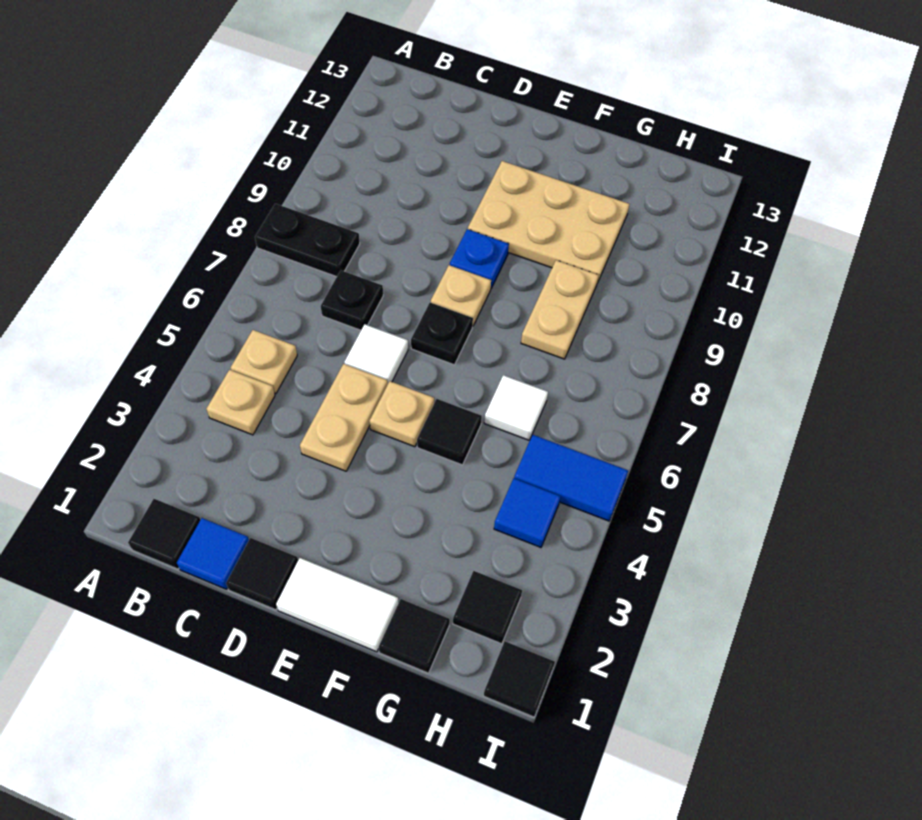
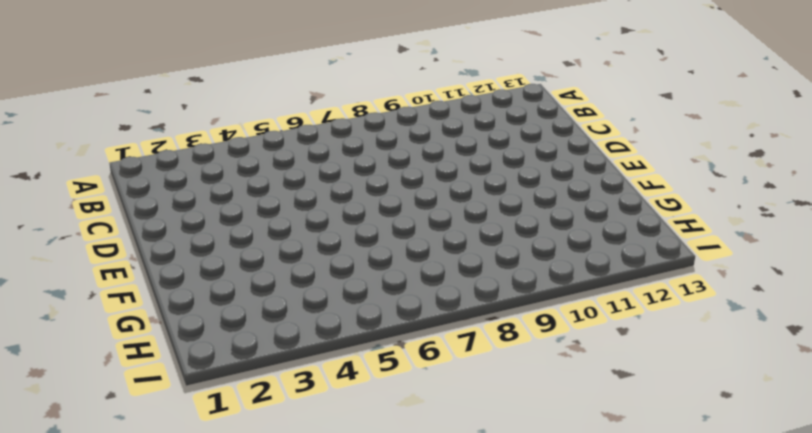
none -> black plate A8:B8 level 1
none -> black tile B1 level 1
none -> tan plate B4 level 1

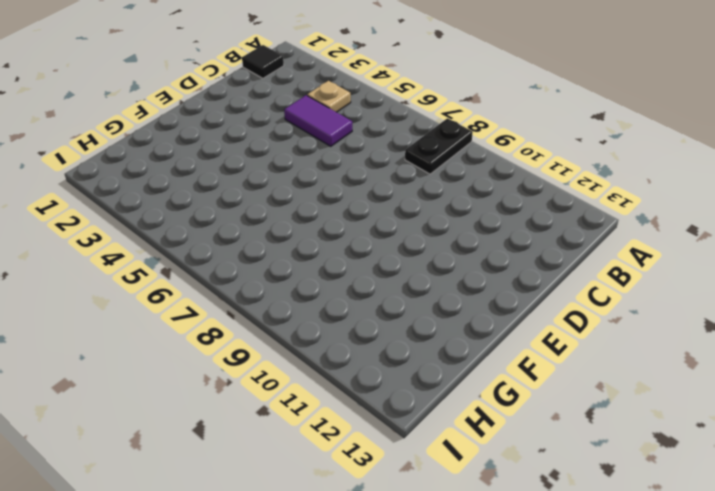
purple tile C4:C5 level 1 -> none
none -> tan plate B5 level 1
none -> blue tile C1 level 1
none -> black plate C7 level 1

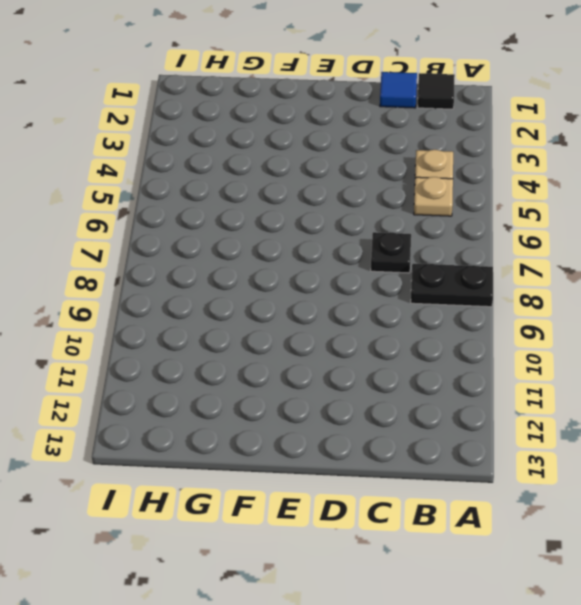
none -> black tile D1 level 1
none -> tan plate D4:D5 level 1
none -> white tile D6 level 1

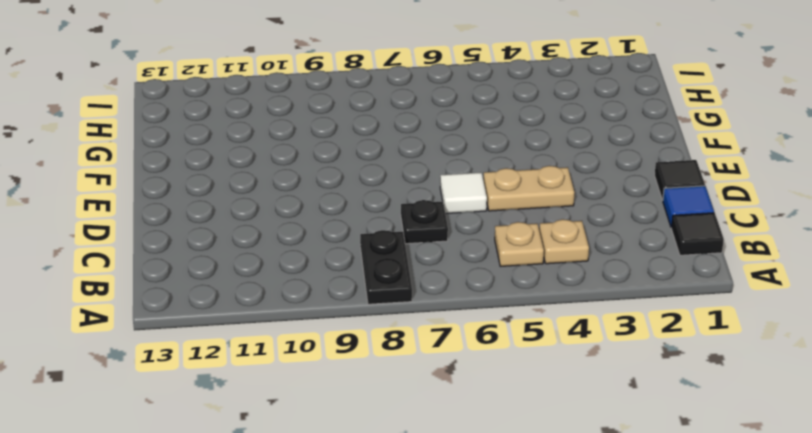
none -> white tile E1:F1 level 1
none -> tan plate E5 level 1
none -> black plate E7 level 1

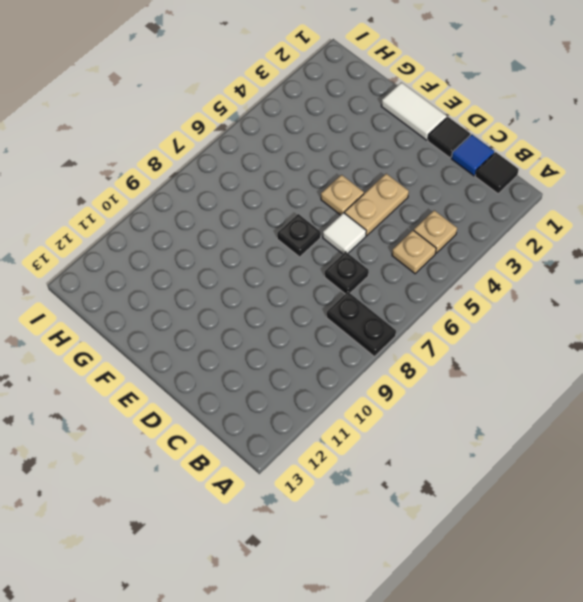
none -> tan plate E8 level 1
none -> blue plate E9 level 1
none -> tan plate E10:G11 level 1

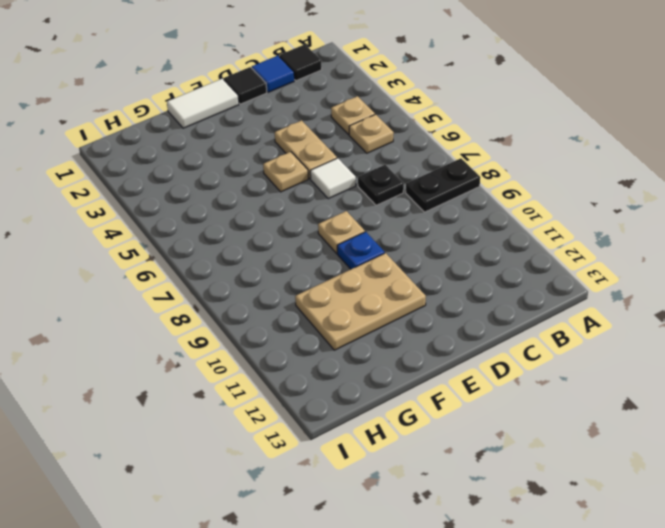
none -> black plate E7 level 1
none -> black tile F5 level 1
none -> black tile G1 level 1

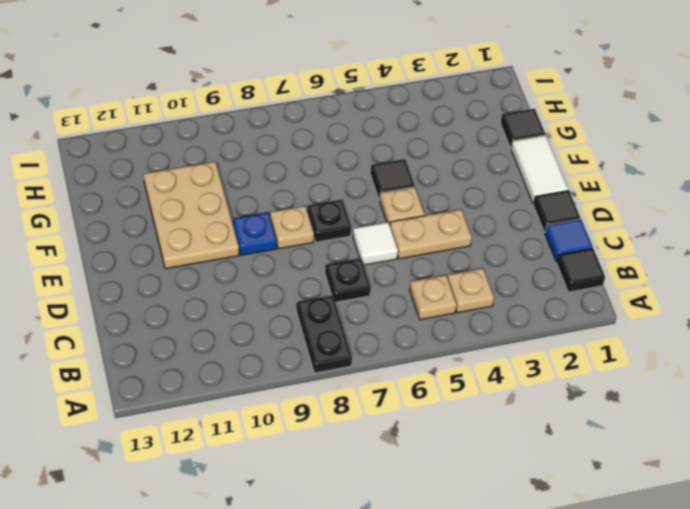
none -> white tile G6 level 1
none -> tan plate G8:G9 level 1
none -> black tile H2 level 1

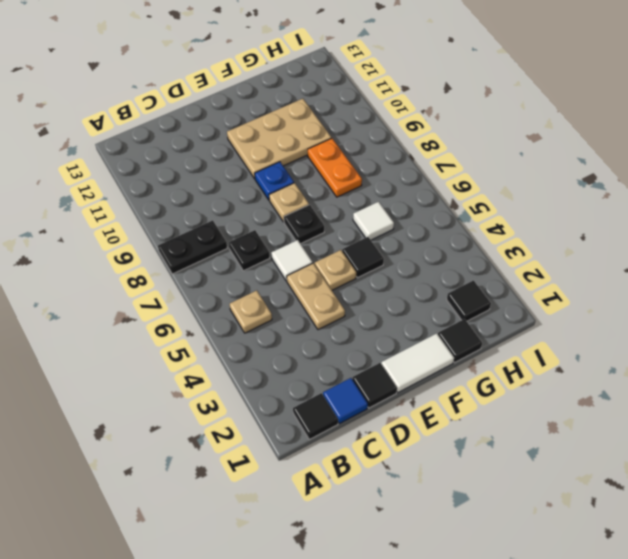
orange plate G8:G9 level 1 -> tan plate G8:G9 level 1
none -> tan plate B4 level 1
none -> blue tile H4 level 1
none -> blue tile H5:I5 level 1

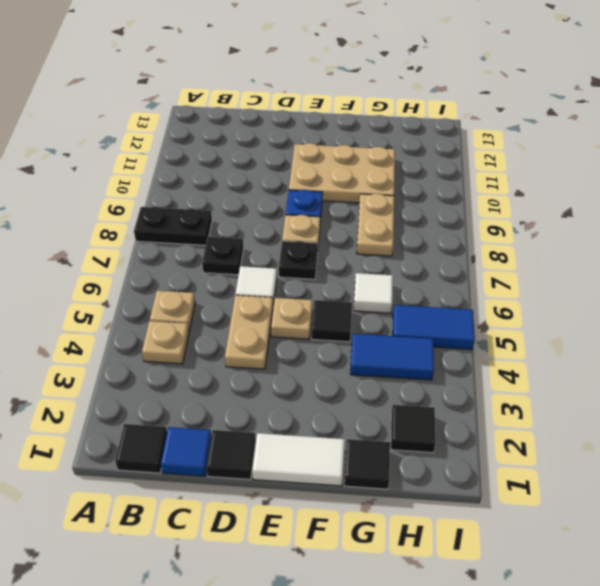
blue tile G4:H4 level 1 -> blue tile H4 level 1
none -> black tile I1 level 1

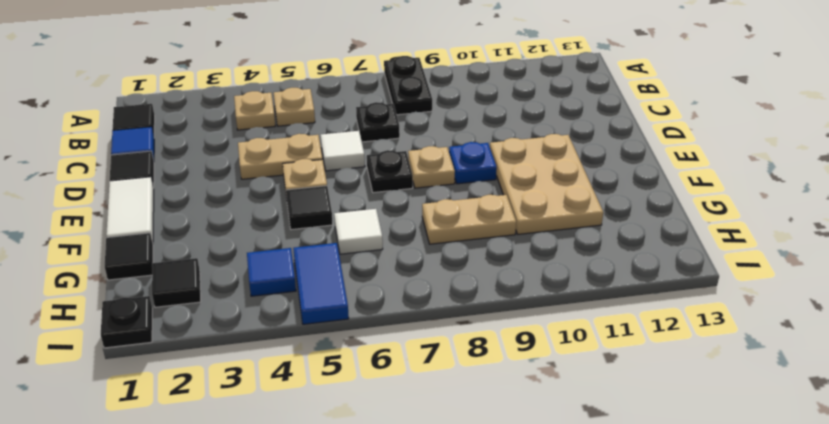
black plate I1 level 1 -> black tile I1 level 1

